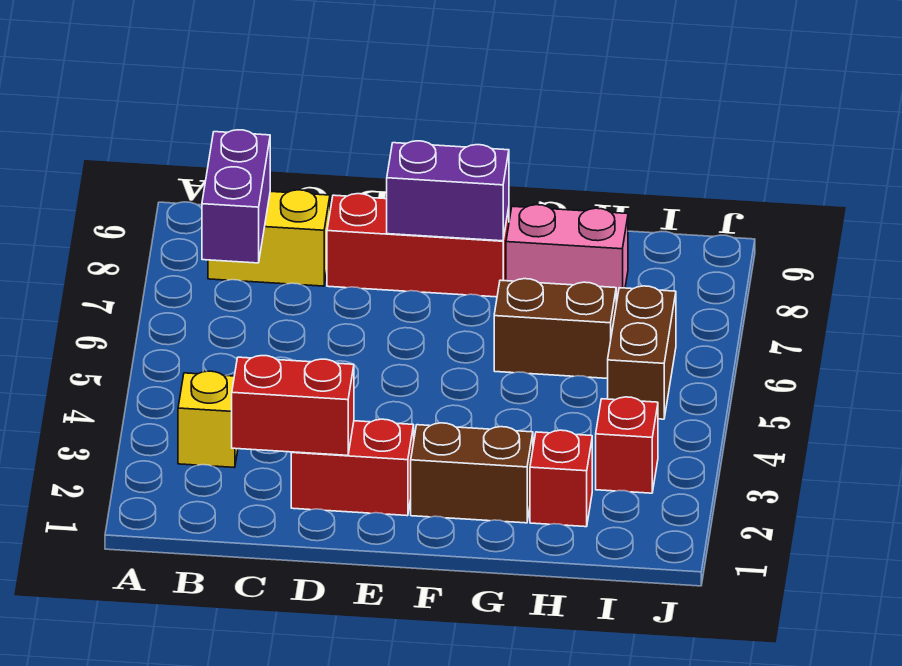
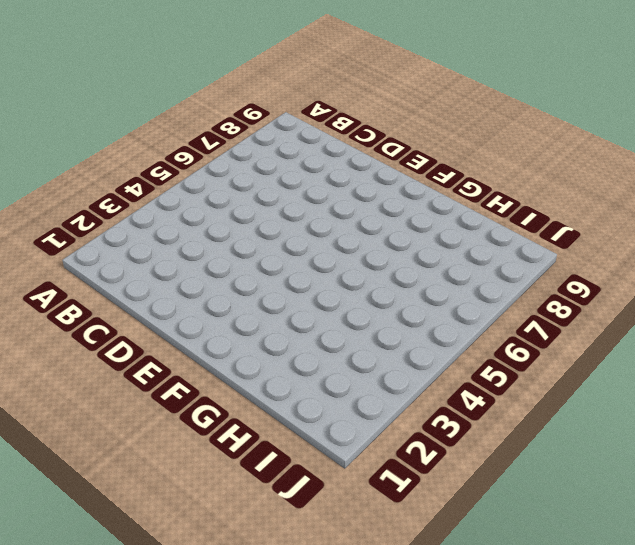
none -> yellow brick B3 level 1
none -> yellow brick B8:C8 level 1
none -> red brick D2:E2 level 1

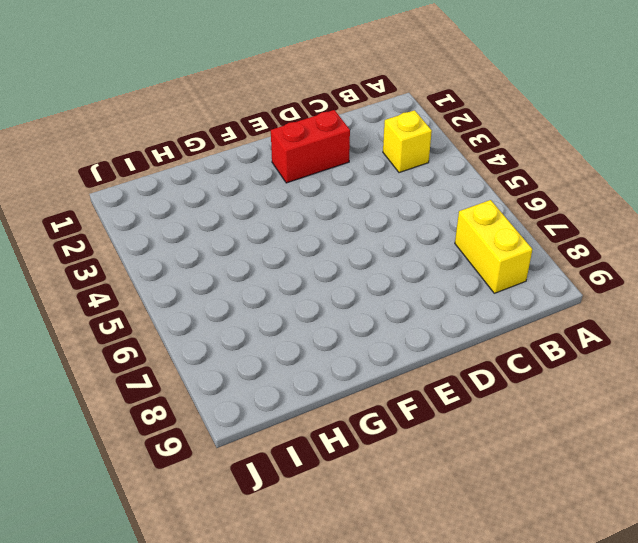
yellow brick B7:B8 level 1 -> yellow brick B8:C8 level 1
none -> red brick D8:F8 level 1
none -> brown brick F2:G2 level 1
none -> brown brick G6:H6 level 1

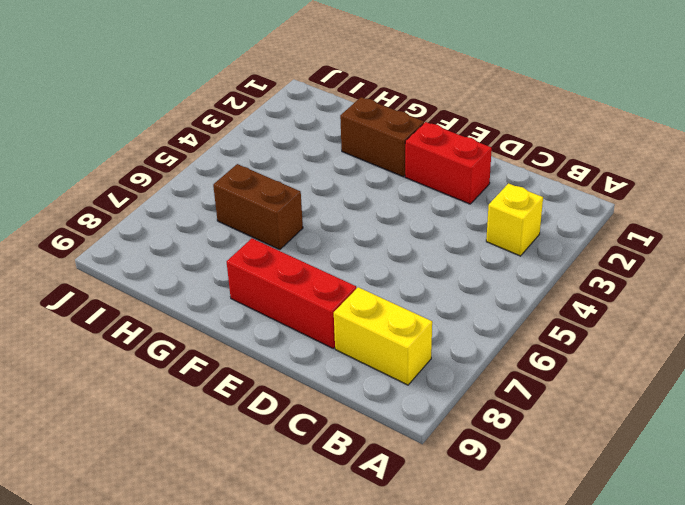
none -> pink brick G8:H8 level 1
none -> red brick H2 level 1
none -> red brick I3 level 1

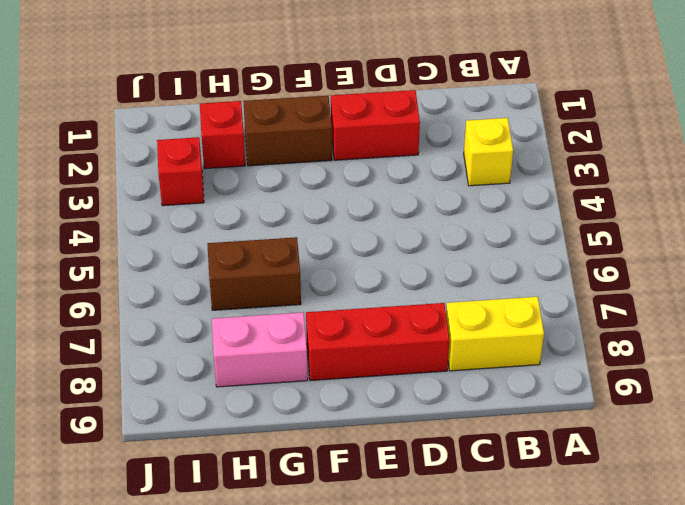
none -> brown brick I5:I6 level 1
none -> purple brick B7:B8 level 2
none -> red brick C2:D2 level 2

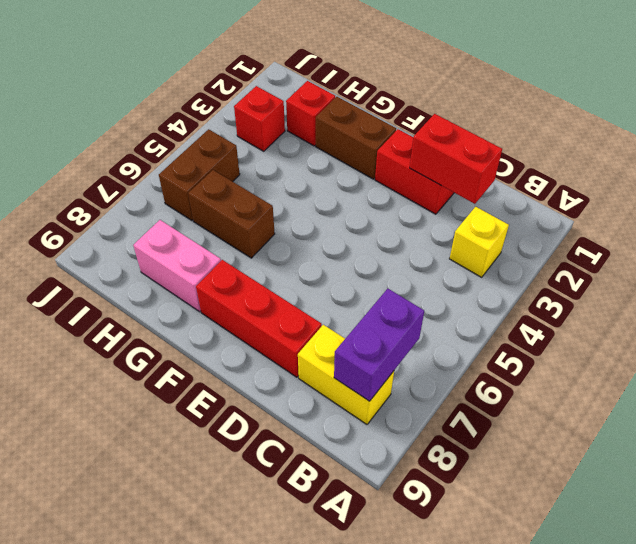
none -> purple brick E8:F8 level 2

